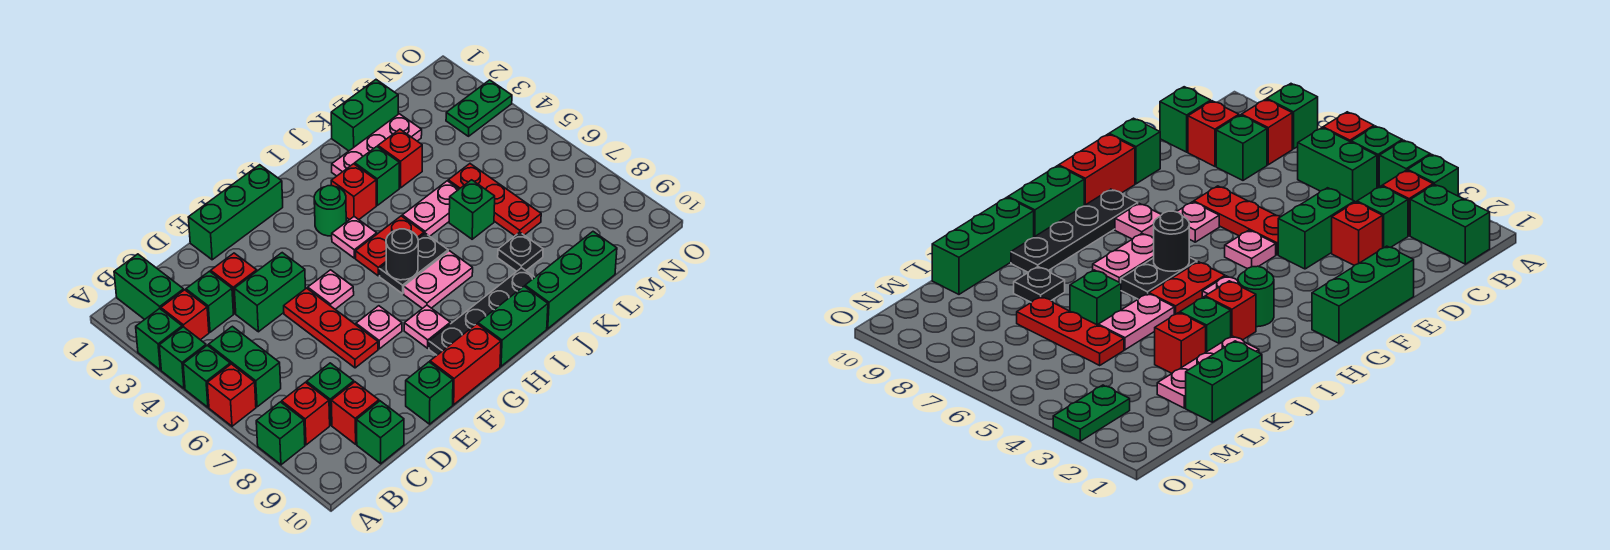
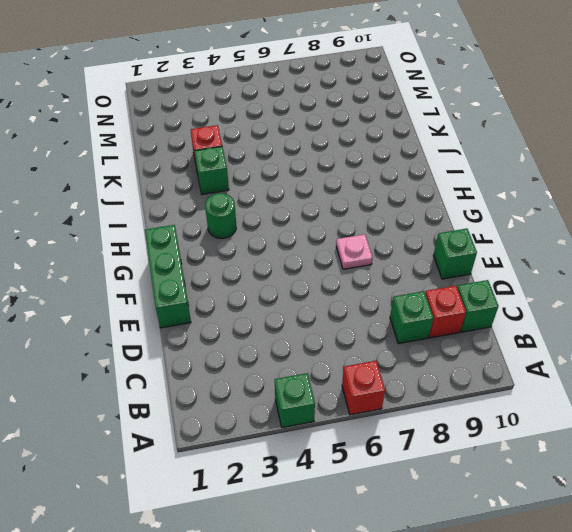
none -> green brick A3 level 1
none -> green brick A5 level 1
none -> green brick A8 level 1
none -> green brick B1:B2 level 1

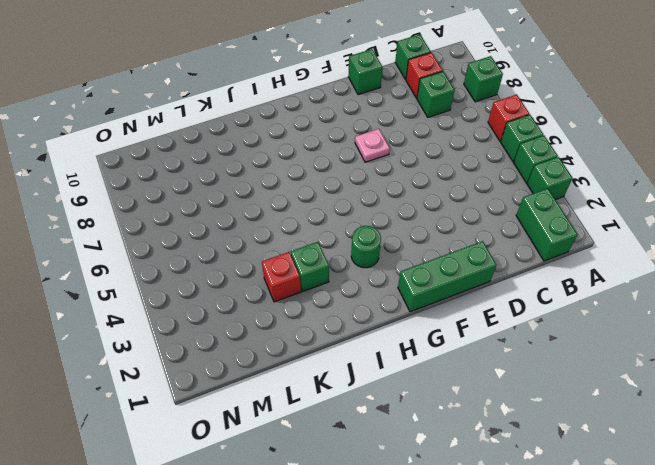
none -> red brick B3 level 1
none -> green brick B5:B6 level 1
none -> red brick B8 level 1
none -> green brick C3 level 1

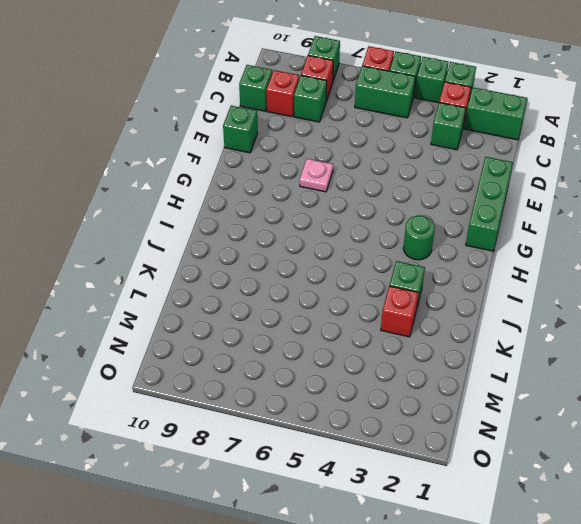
none -> red brick D3 level 1
none -> green brick D4:E4 level 1
none -> red plate E5:E7 level 1
none -> pink plate F5 level 1

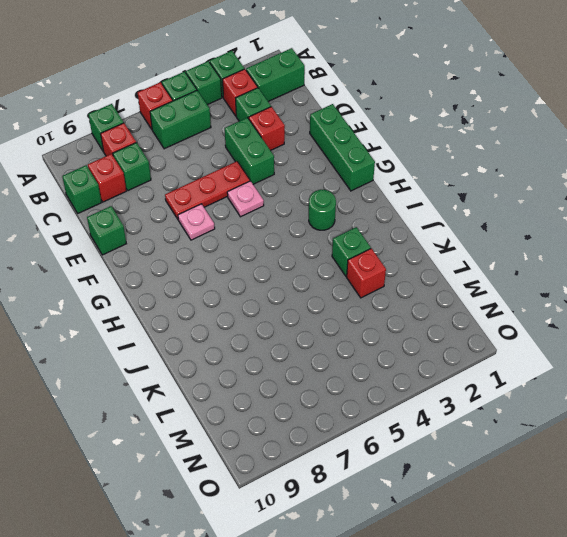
none -> red brick F10:G10 level 1
none -> pink plate G8 level 1
none -> black plate G9:J9 level 1
none -> pink plate H4 level 1

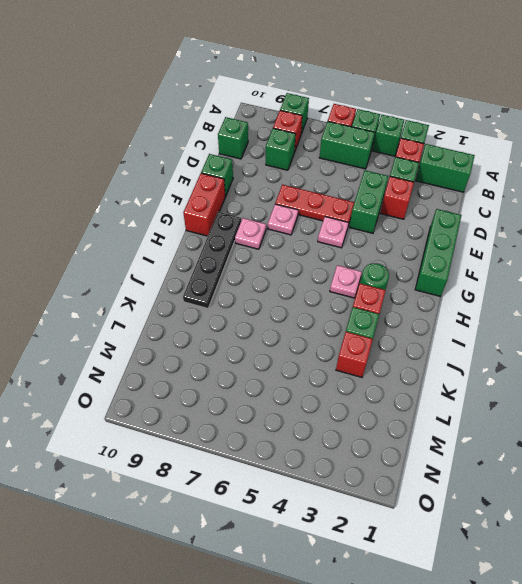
none -> red brick C9 level 1
none -> red plate H5:I5 level 1
none -> black plate H6:I6 level 1
none -> pink plate H7:I7 level 1

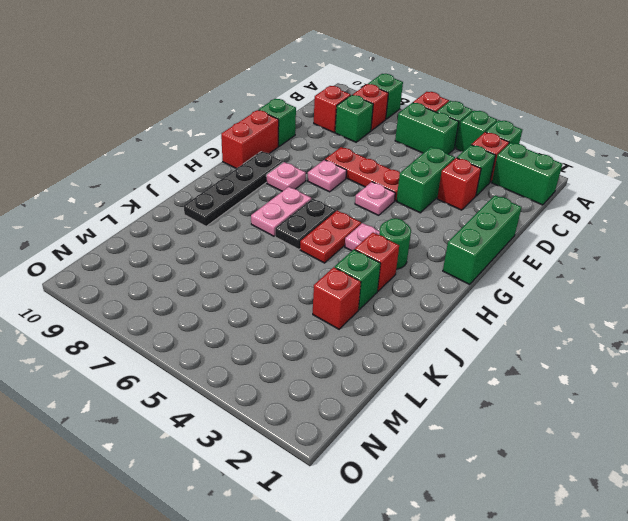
none -> green brick C10 level 1
none -> green brick H10:I10 level 1
none -> pink plate J2:L2 level 1
none -> pink plate J5:K5 level 1

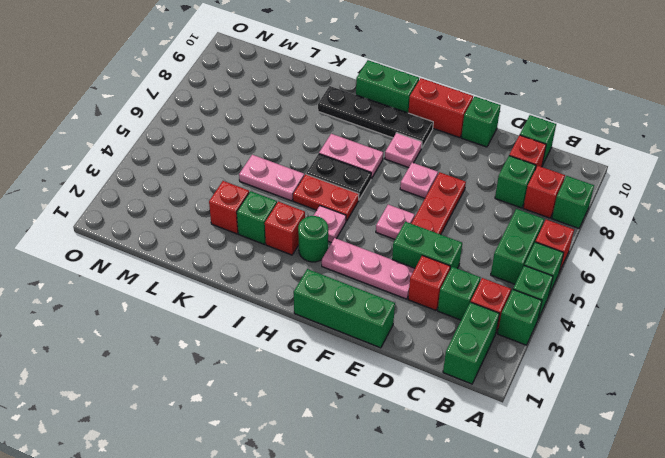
pink plate E3:G3 level 1 -> pink plate J2:L2 level 1
none -> green brick J10:L10 level 1
none -> green brick K1:L1 level 1
none -> green brick K6 level 1
none -> black plate K8 level 1

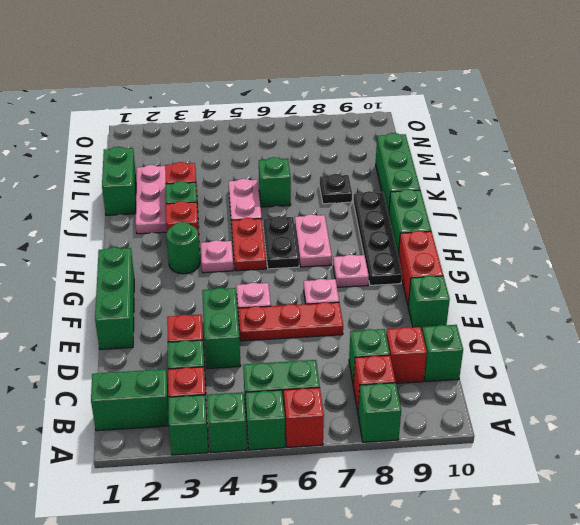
none -> red plate L5:L7 level 1
none -> green plate N3:O3 level 1
none -> black round brick H6 level 2

